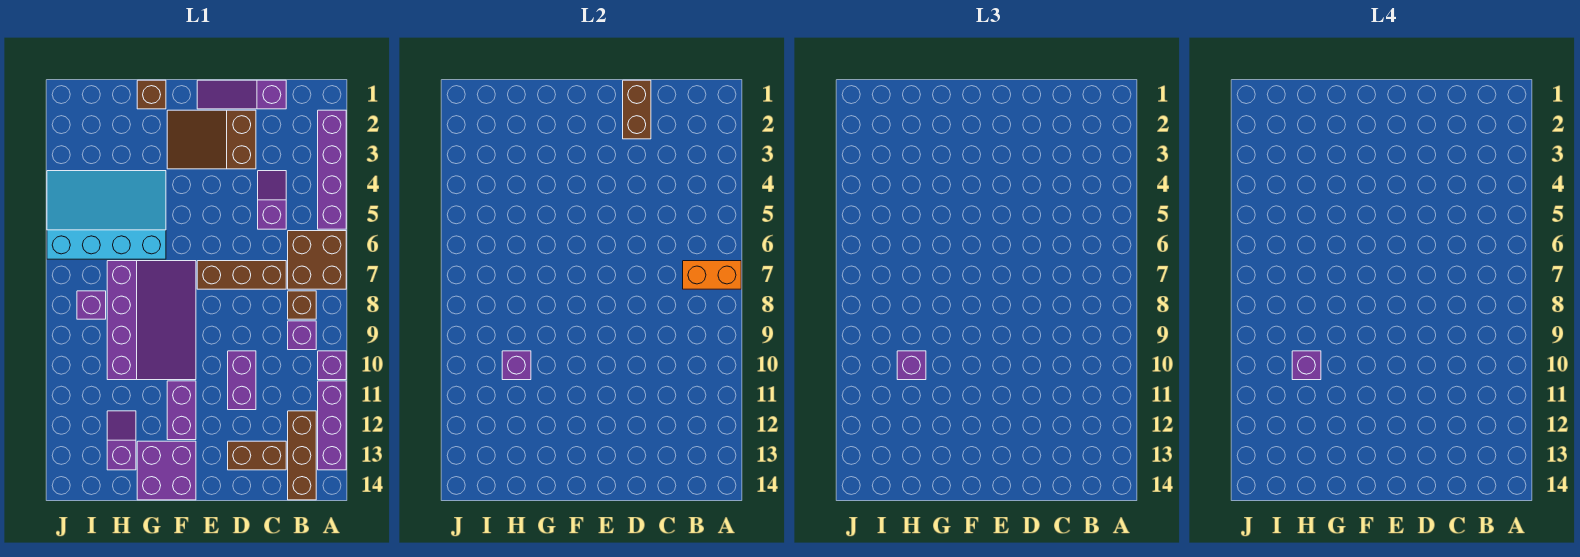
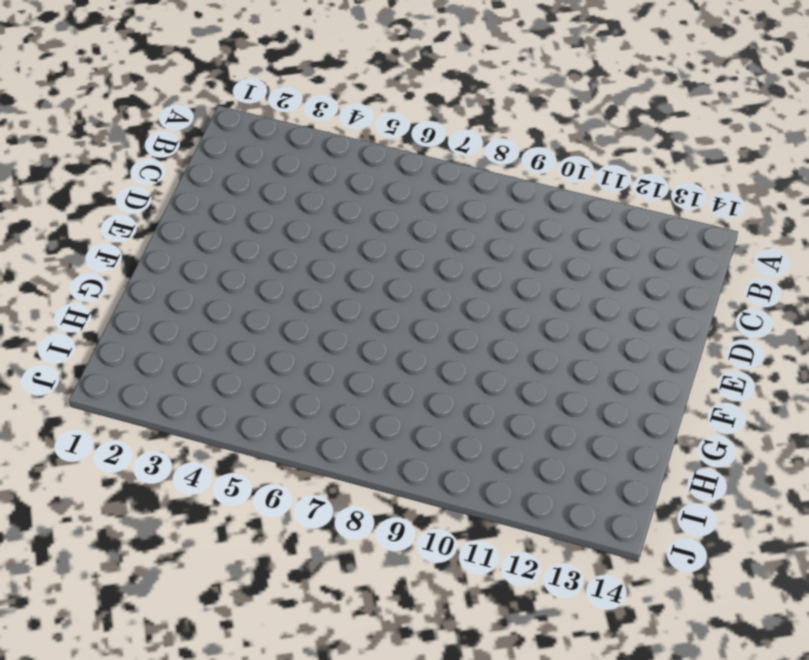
none -> purple brick A2:A5 level 1
none -> brown brick A6:B7 level 1
none -> purple brick A10 level 1

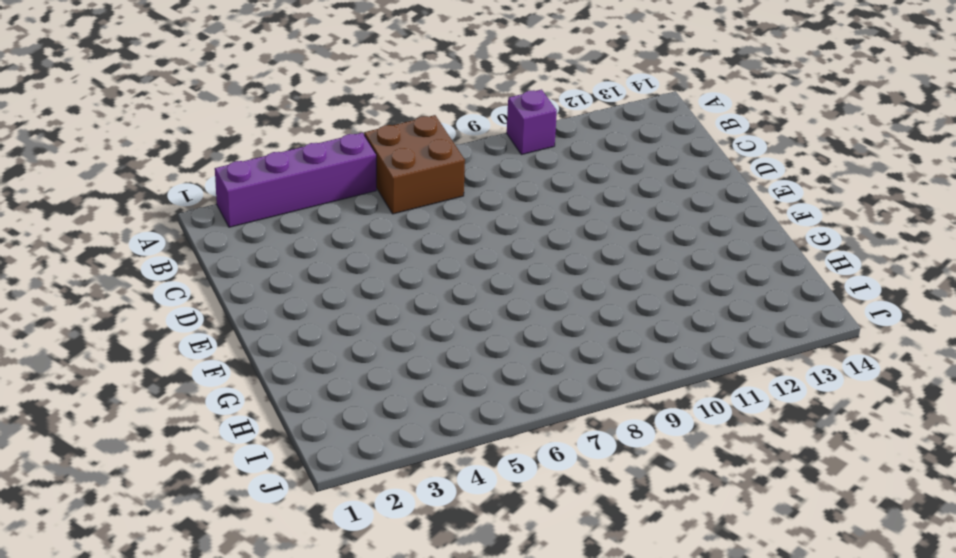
none -> purple brick A11:A13 level 1
none -> brown brick B8 level 1
none -> purple brick B9 level 1

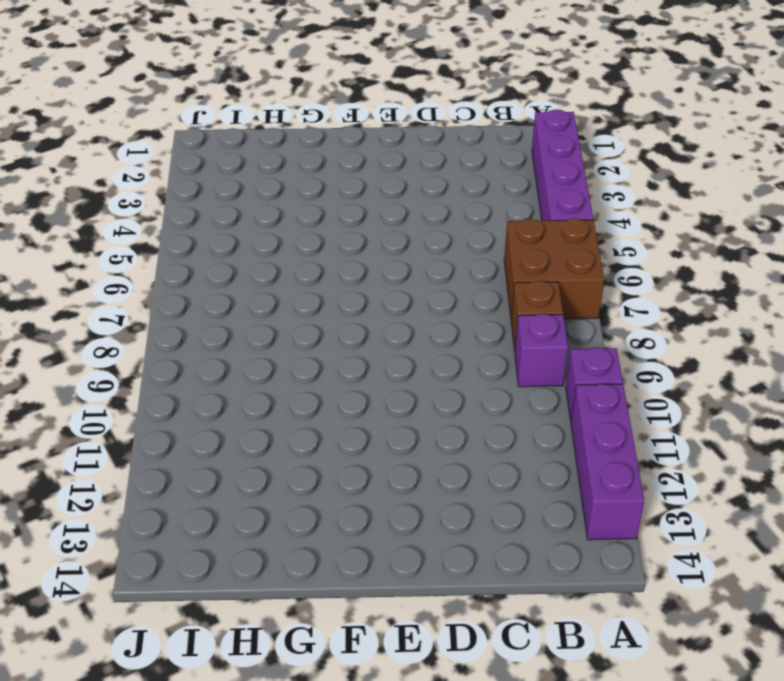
none -> brown brick B12:B14 level 1
none -> purple slope C1:E1 level 1 top C
none -> purple slope C4:C5 level 1 top 5

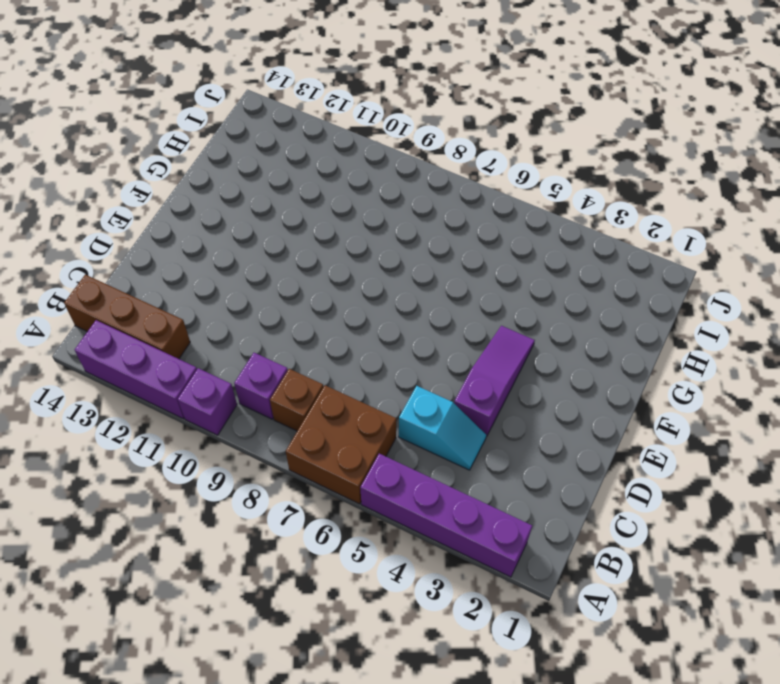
cyan slope C4:C5 level 1 top 5 -> purple slope C4:C5 level 1 top 5
purple slope D4:F4 level 1 top D -> purple slope C1:E1 level 1 top C
none -> brown brick C7:E7 level 1
none -> brown brick C13:D13 level 1
none -> brown slope D2:F3 level 1 top D

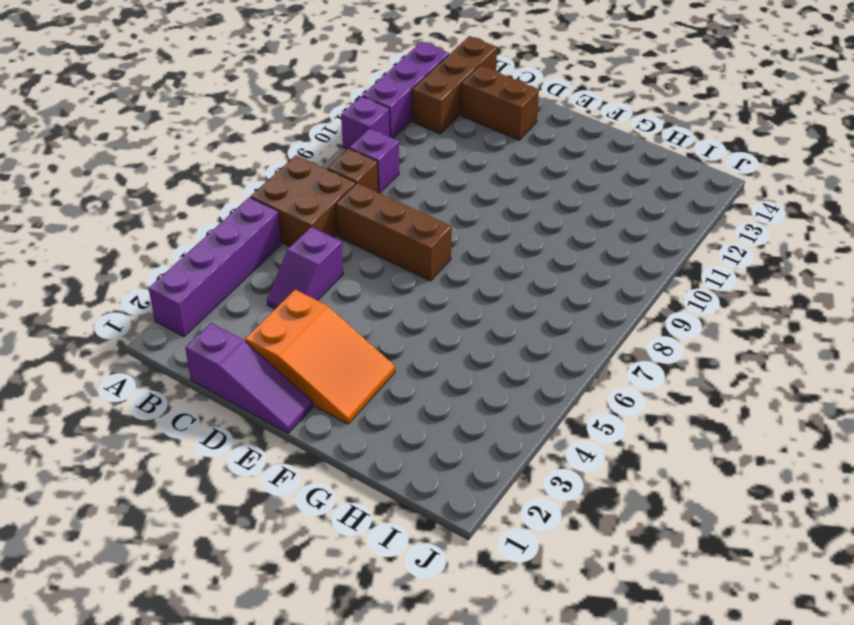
orange slope D2:F3 level 1 top D -> brown slope D2:F3 level 1 top D
none -> purple brick D10:D11 level 1
none -> purple slope F7:H10 level 1 top H
none -> purple brick F11:F12 level 1

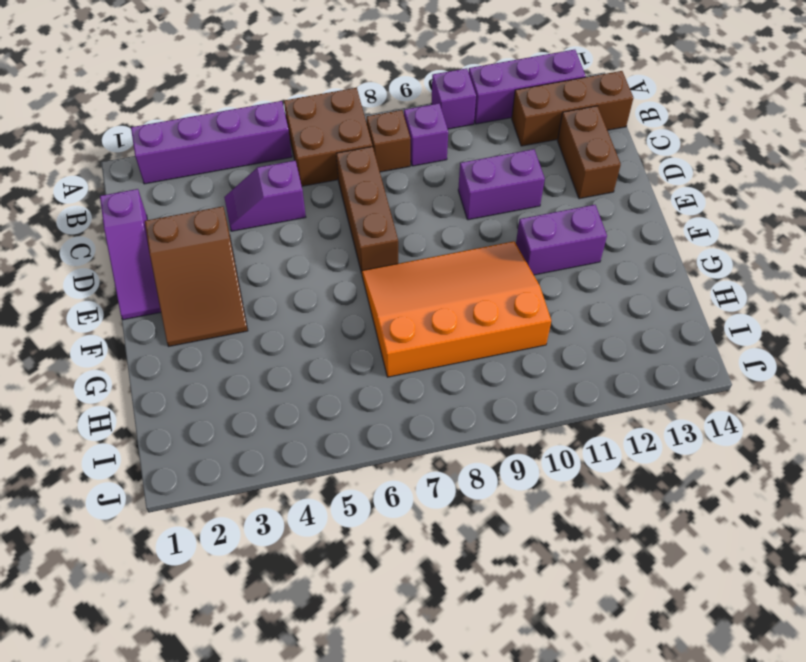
orange slope F7:H10 level 1 top H -> purple slope F7:H10 level 1 top H
none -> purple brick F13:G14 level 1
none -> brown brick G1 level 1
none -> cyan slope G4:J6 level 1 top 6

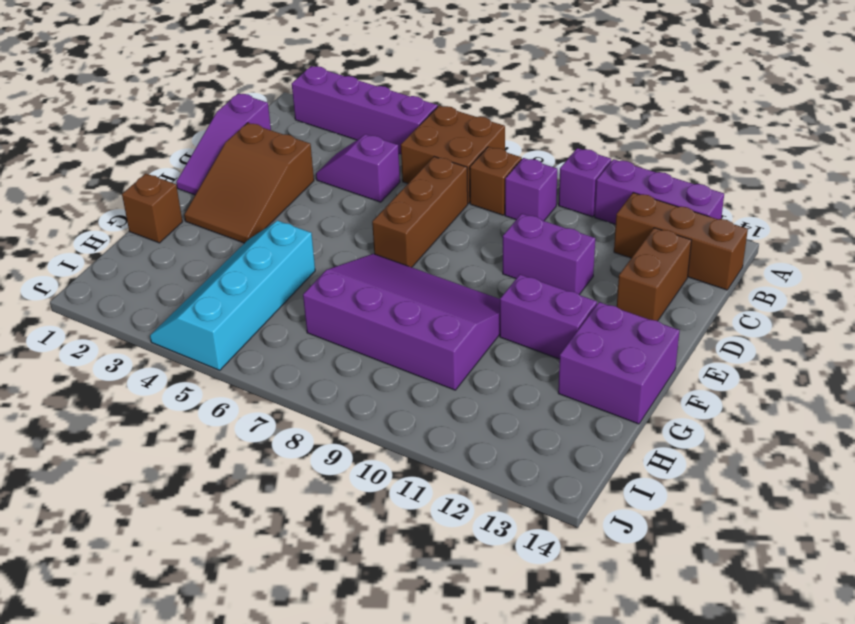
cyan slope G4:J5 level 1 top 5 -> cyan slope G4:J6 level 1 top 6
none -> purple slope H12:H13 level 1 top 13
none -> purple brick I8 level 1
none -> orange brick A7:B7 level 2

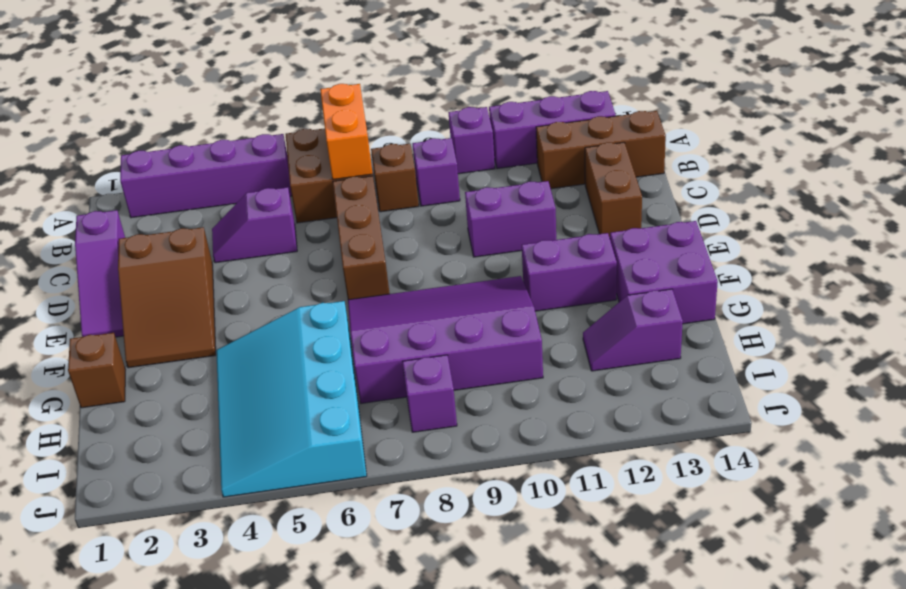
none -> brown brick D1:D2 level 2
none -> purple brick H10 level 2
none -> purple brick H10 level 3

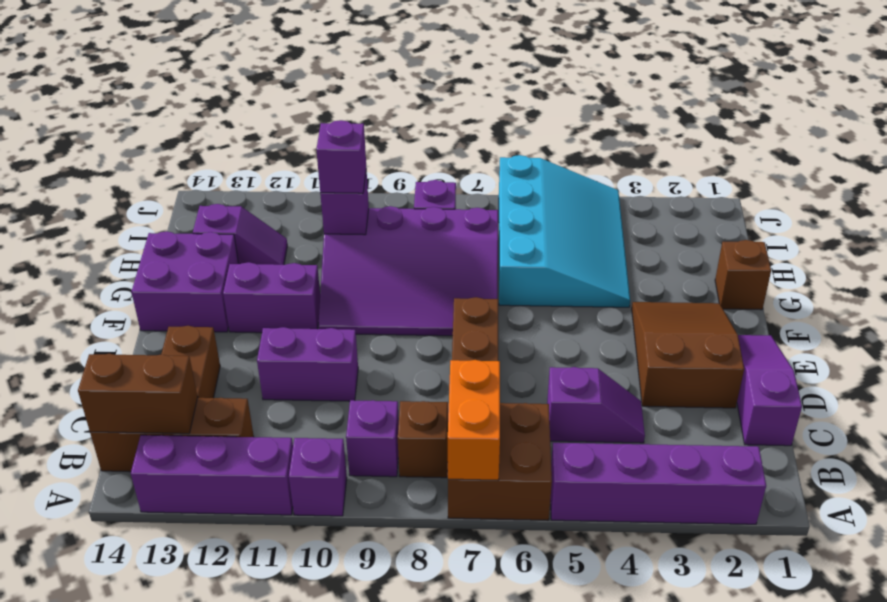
brown brick B13:B14 level 2 -> brown brick D1:D2 level 2
none -> purple brick H10 level 4

